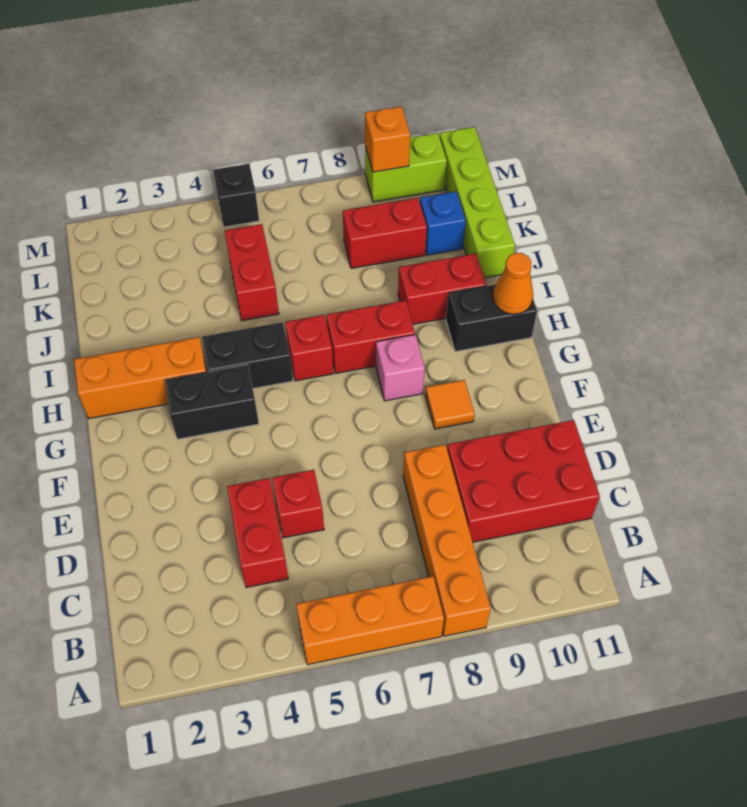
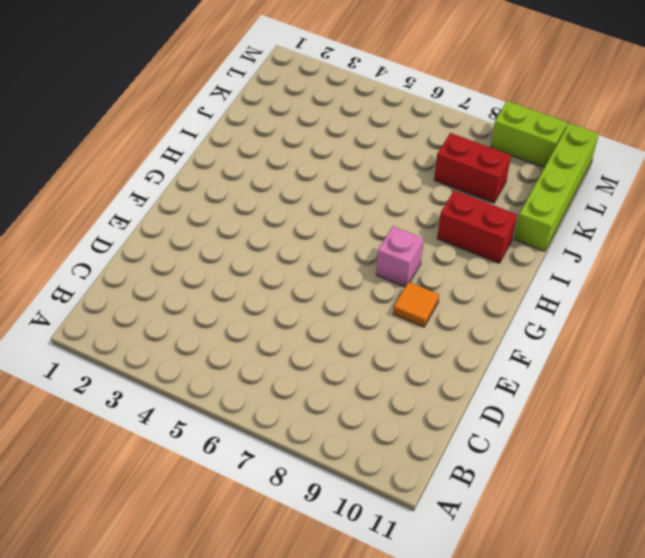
none -> orange brick A5:A7 level 1
none -> orange brick A8:D8 level 1
none -> red brick C4:D4 level 1

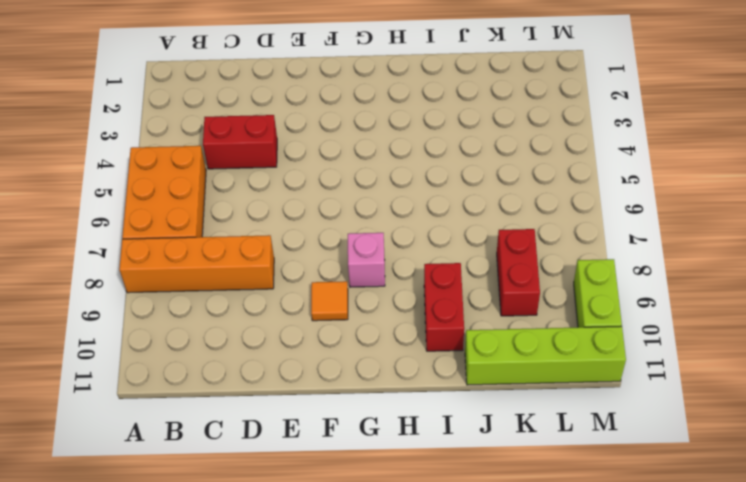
orange brick A5:B7 level 1 -> orange brick A5:A7 level 1
none -> red brick C9:D11 level 1
none -> red brick D5 level 1
none -> black brick G3:G4 level 1

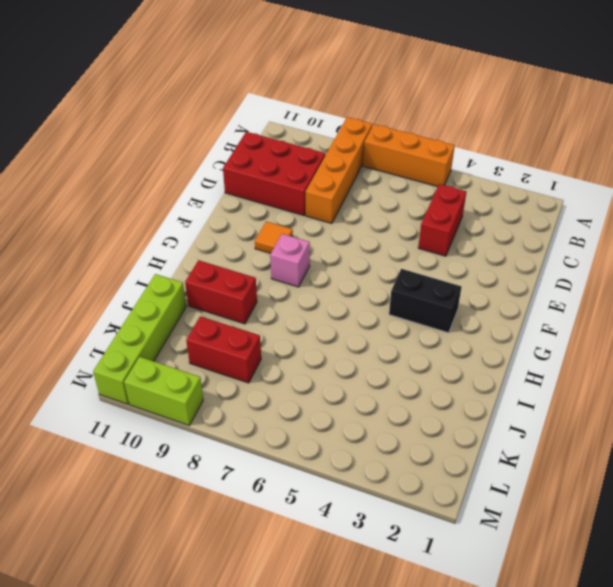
none -> red brick D5 level 1
none -> orange brick H1:H3 level 1
none -> black brick H4:H5 level 1

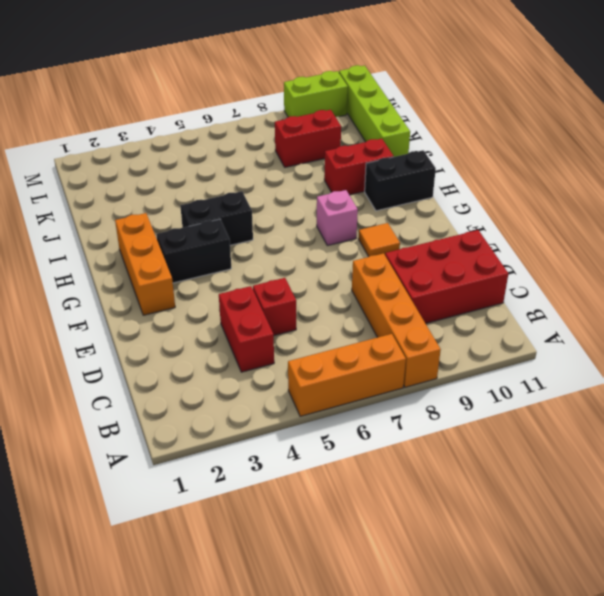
orange brick F2:H2 level 1 -> orange brick H1:H3 level 1
none -> red brick H6 level 1
none -> red brick H7:H8 level 1
none -> red brick J5:K5 level 1

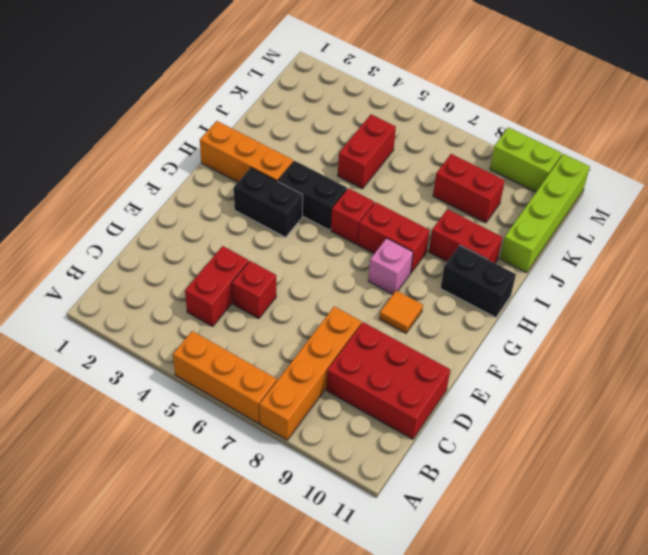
none -> blue brick K10 level 1
none -> black brick M5 level 1
none -> orange cone H11 level 2

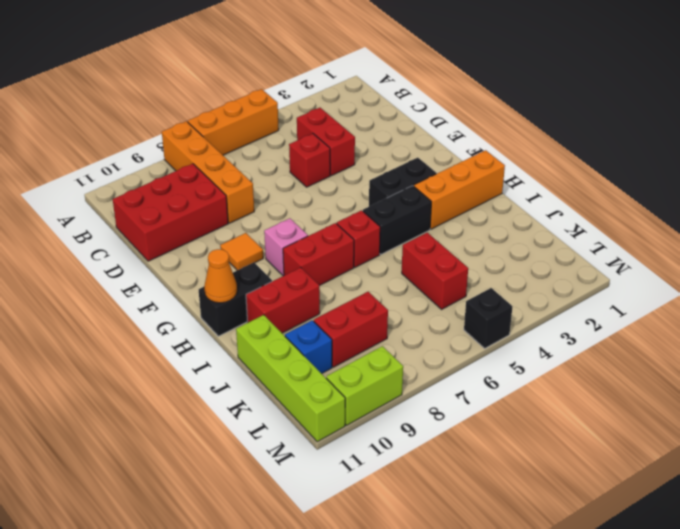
none -> orange brick M9 level 2

